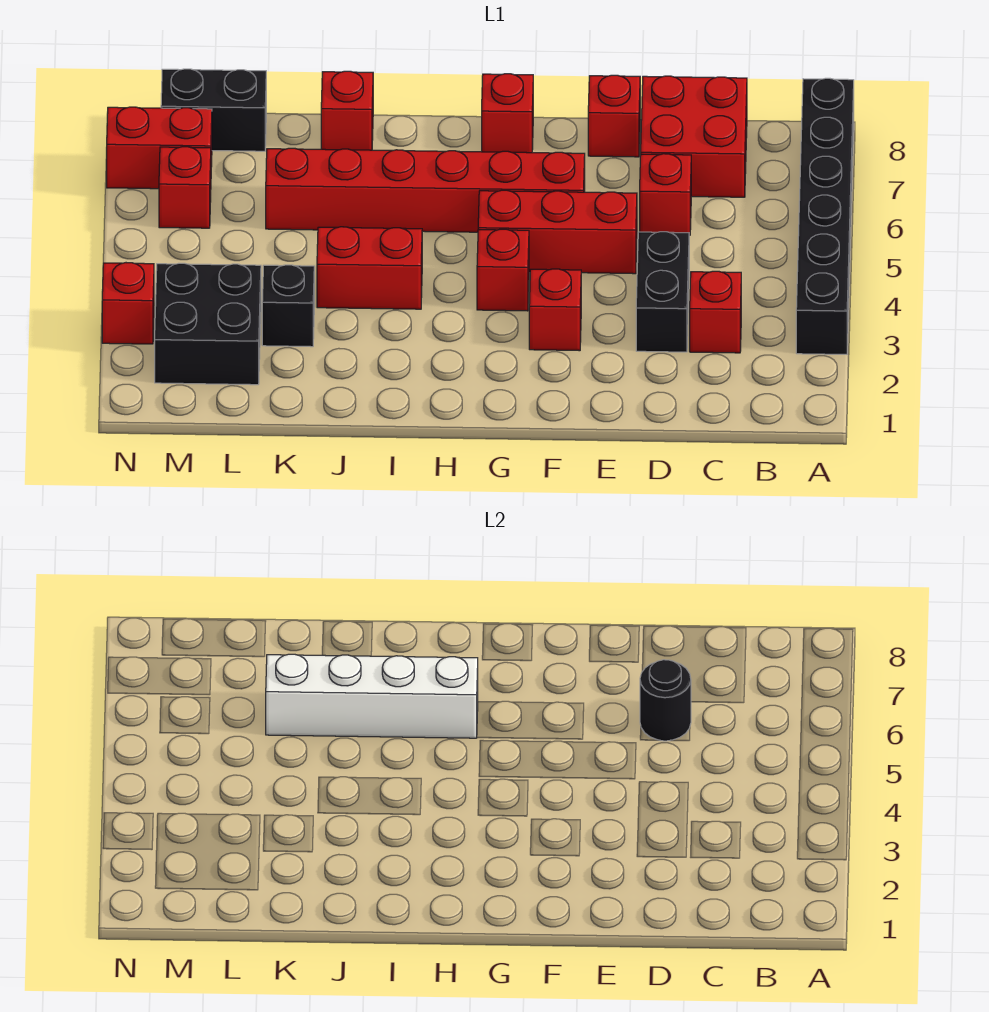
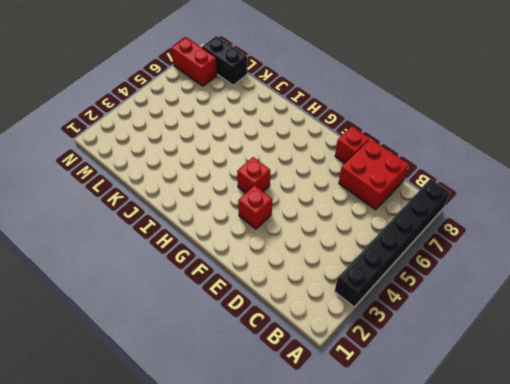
none -> red brick C3 level 1
none -> black brick D3:D4 level 1
none -> red brick D6 level 1

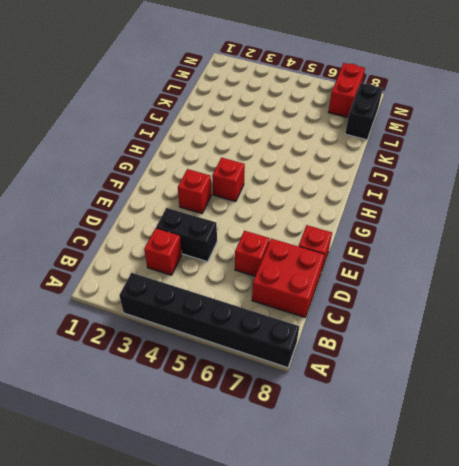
none -> red brick E5:G5 level 1
none -> red brick F6:K6 level 1
none -> red brick G8 level 1

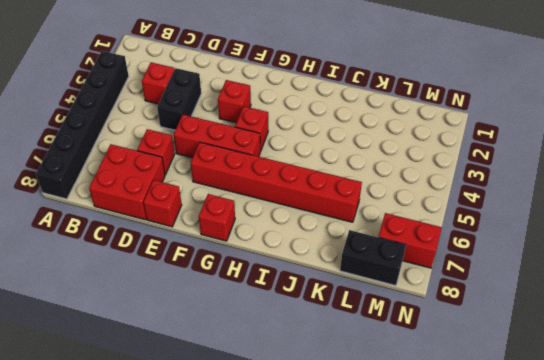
none -> red brick I4:J4 level 1
none -> red brick J8 level 1
none -> black brick K3 level 1

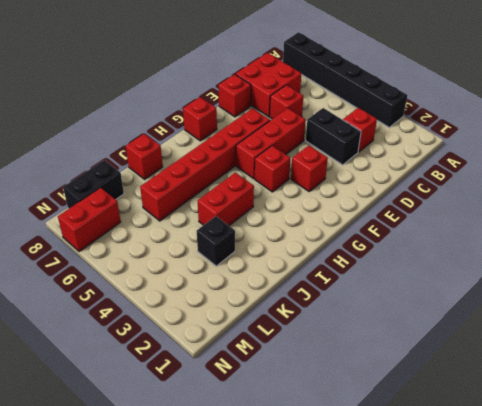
none -> black brick L2:M3 level 1
none -> red brick M6 level 1
none -> red brick N3 level 1

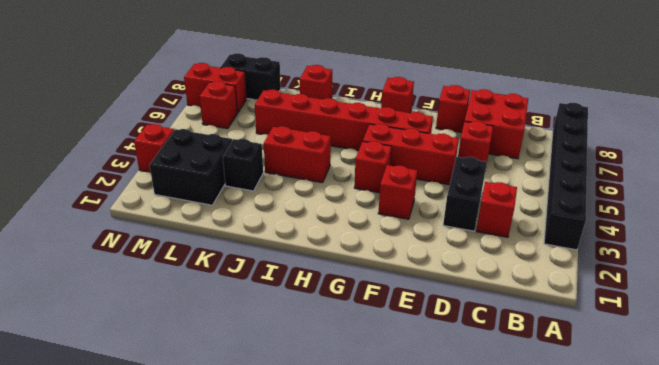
none -> black round brick D6 level 2
none -> white brick H6:K6 level 2

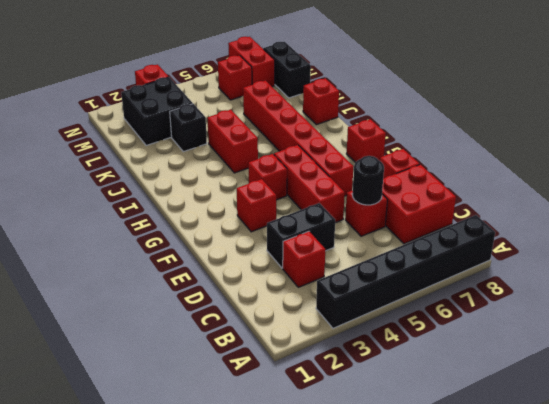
none -> white brick H6:K6 level 2

